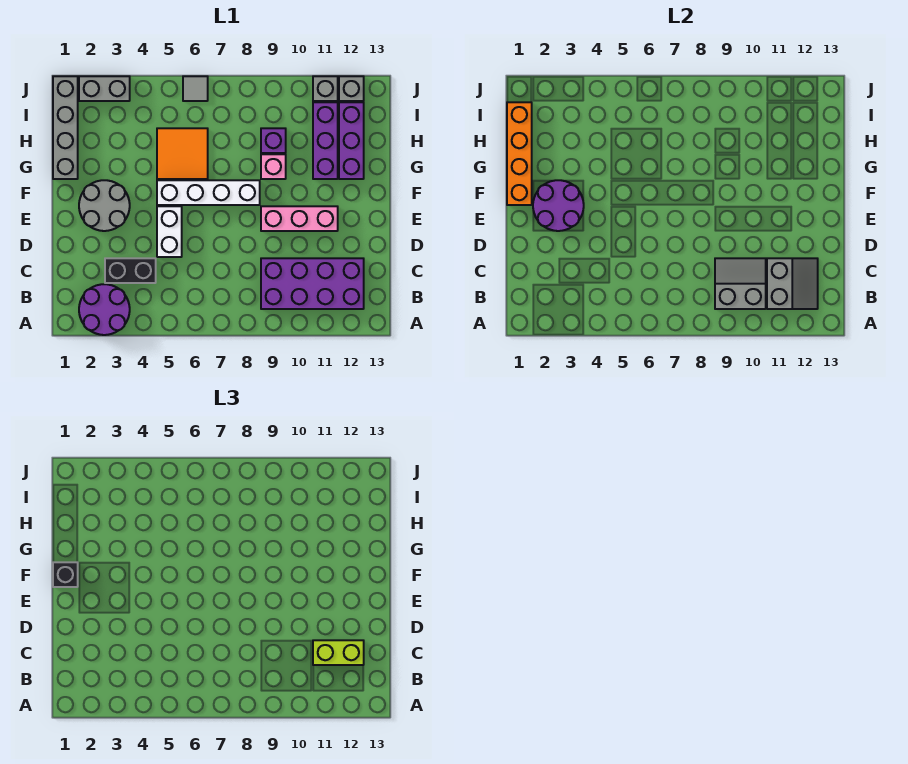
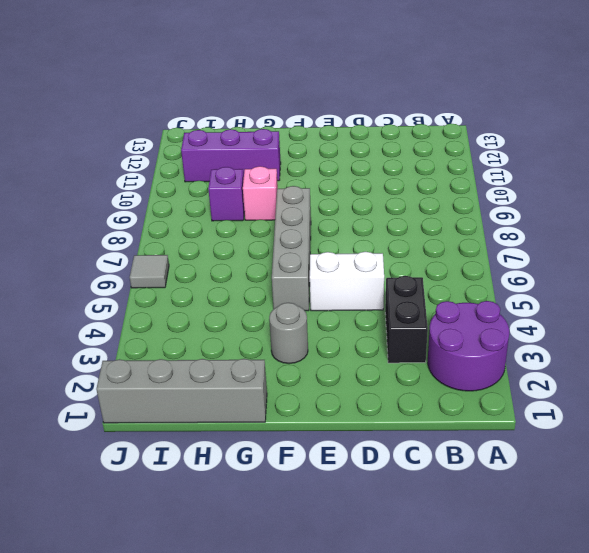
grey round brick F3 level 1 -> grey round brick E2:F3 level 1
grey brick F5:F8 level 1 -> white brick F5:F8 level 1
none -> purple brick B9:C12 level 1
none -> pink brick E9:E11 level 1
none -> orange tile G5:H6 level 1

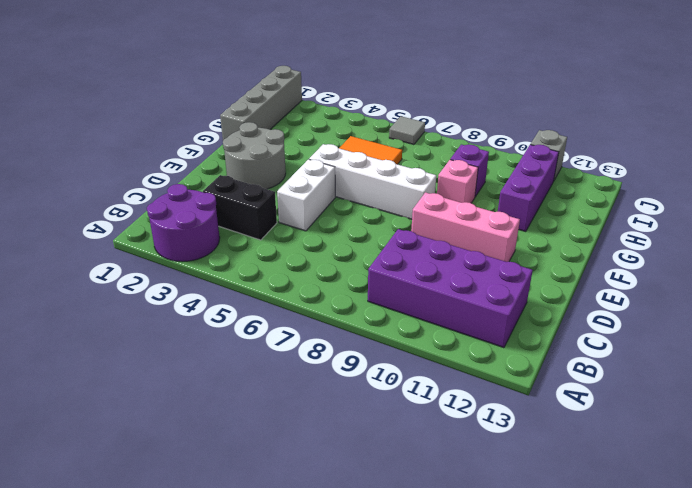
none -> purple brick G12:I12 level 1
none -> grey brick J2:J3 level 1
none -> grey brick J12 level 1

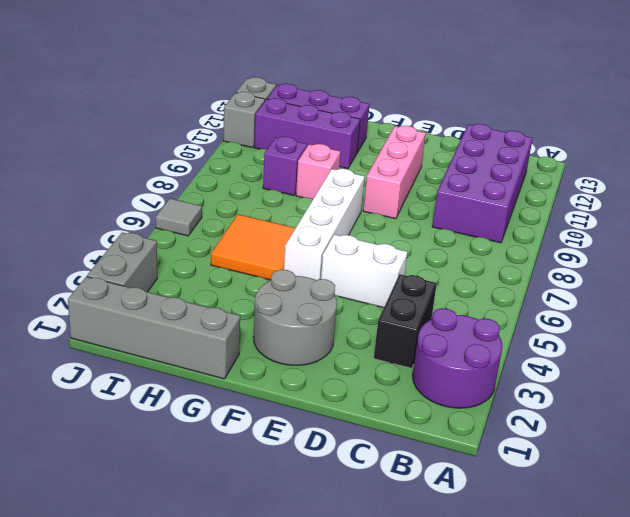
none -> grey slope B9:C10 level 2 top B
none -> grey slope B11:C12 level 2 top 11
none -> purple round brick E2:F3 level 2

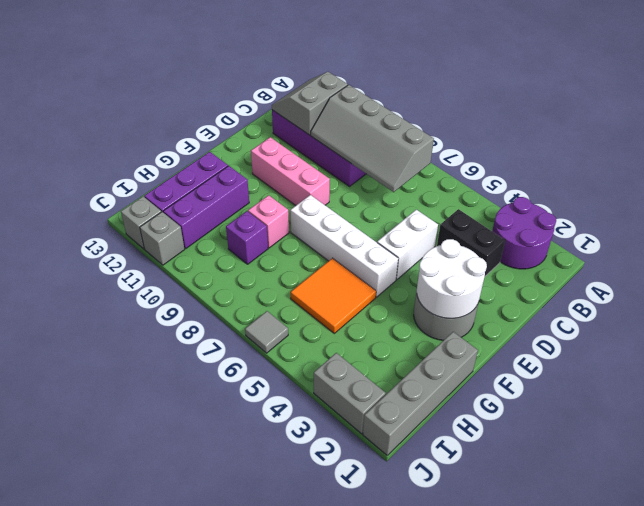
grey slope B7:C10 level 2 top B -> grey slope B9:C10 level 2 top B
white round brick E2:F3 level 2 -> purple round brick E2:F3 level 2
none -> orange brick F1:I1 level 2
none -> lime brick C11:C12 level 3
none -> black brick F1 level 3

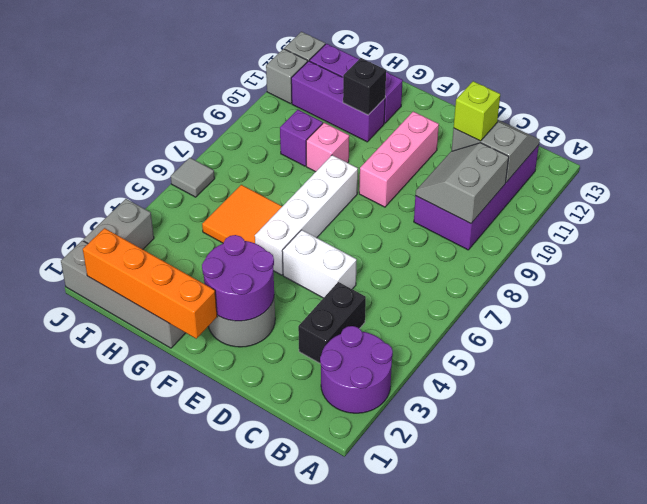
lime brick C11 level 3 -> lime brick C11:C12 level 3
black brick G11 level 2 -> black brick F1 level 3

